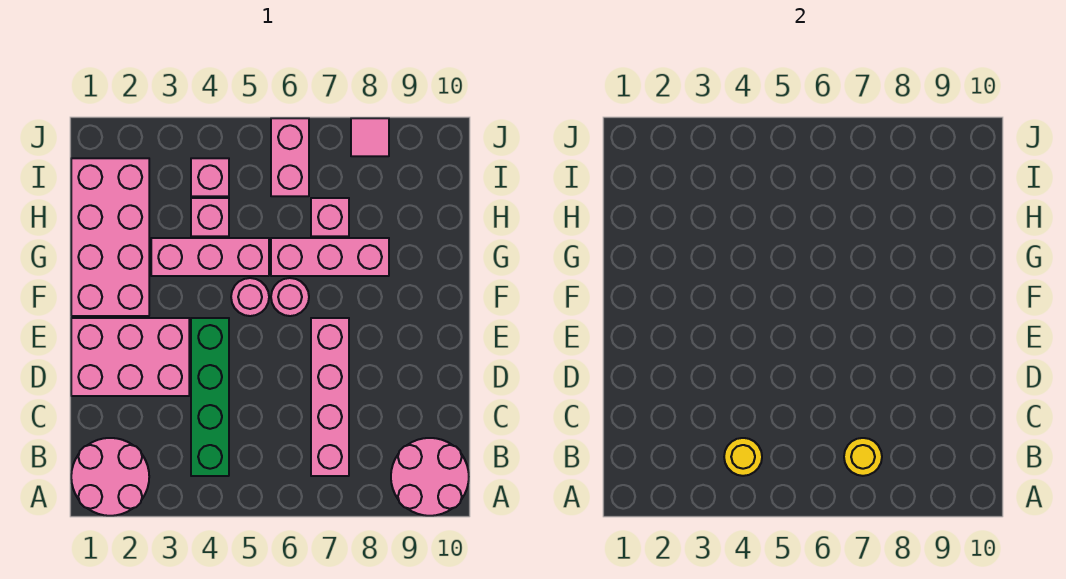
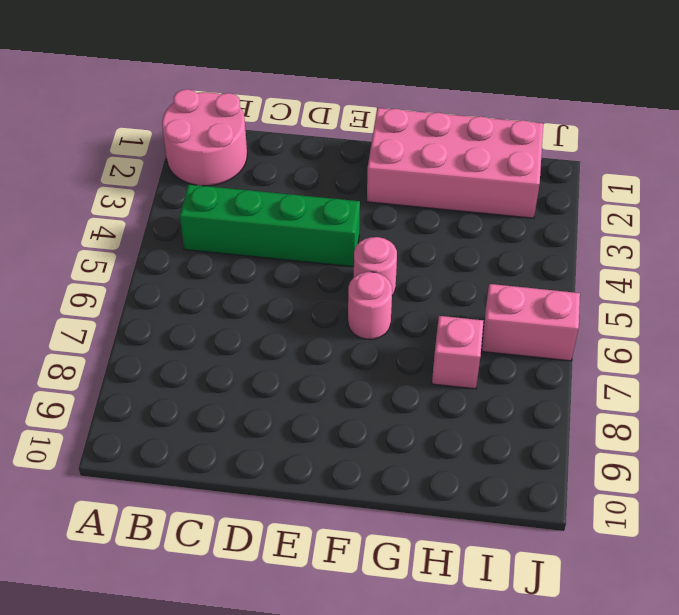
none -> pink round brick A9:B10 level 1
none -> pink brick B7:E7 level 1
none -> pink brick D1:E3 level 1

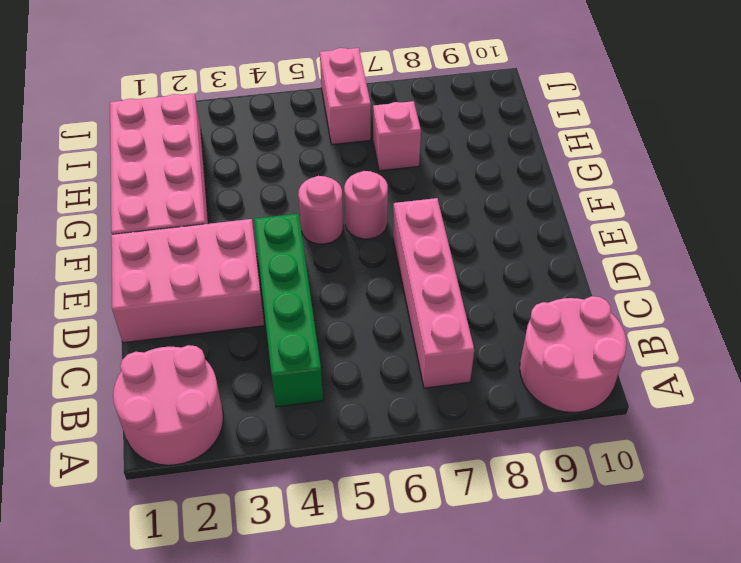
none -> pink brick G3:G5 level 1
none -> pink brick G6:G8 level 1
none -> pink brick H4 level 1

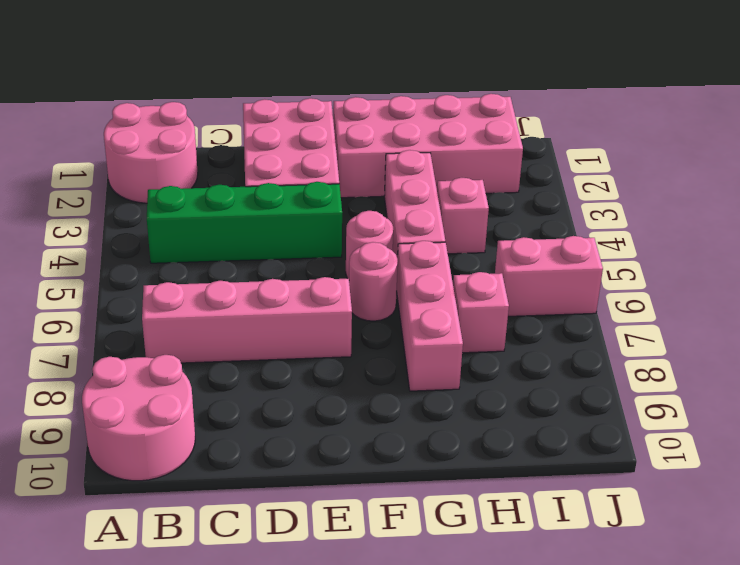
none -> pink brick I4 level 1
none -> pink tile J8 level 1
none -> yellow round brick B4 level 2

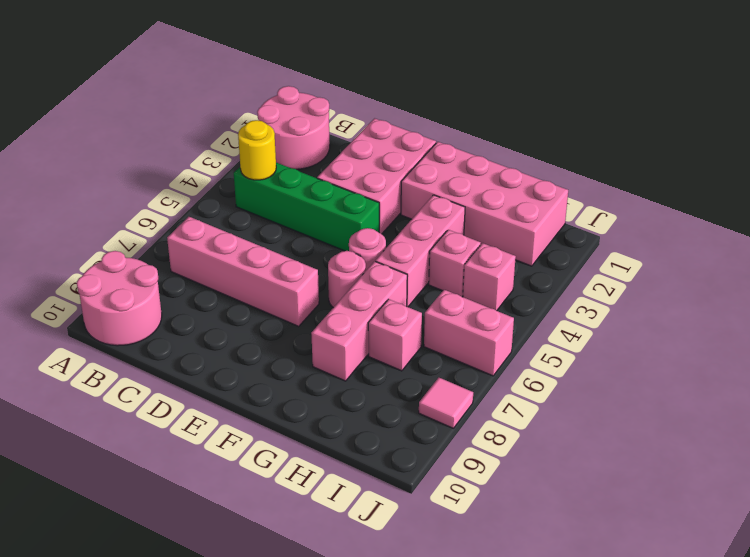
none -> yellow round brick B7 level 2

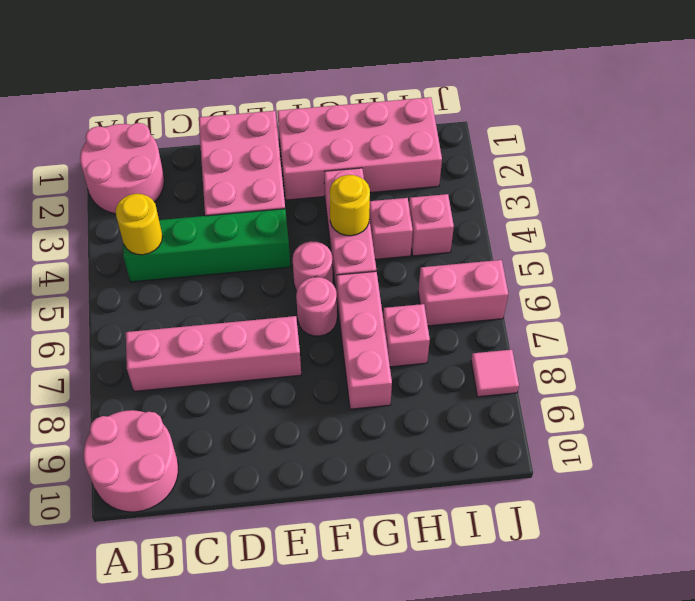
yellow round brick G4 level 2 -> yellow round brick B7 level 2

